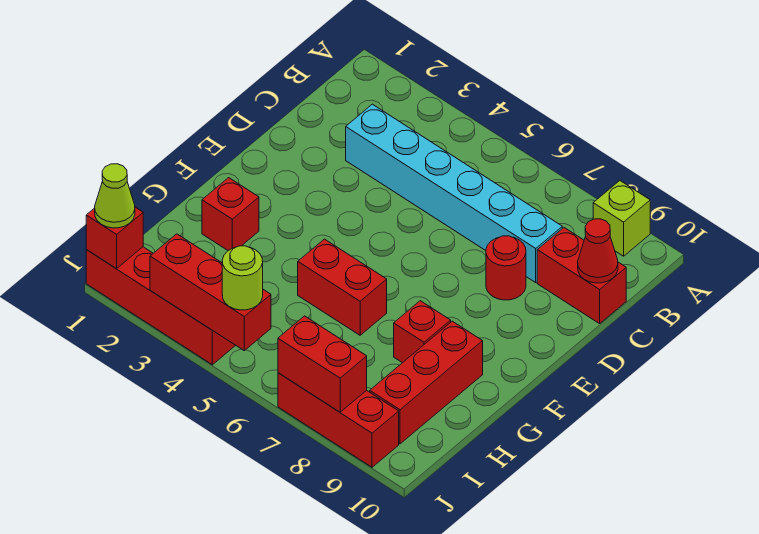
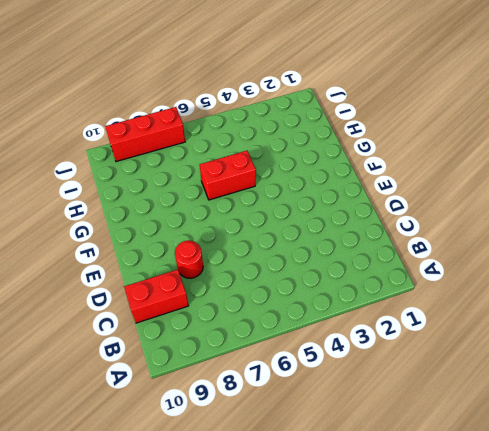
none -> lime brick A9 level 1
none -> cyan brick C3:C8 level 1
none -> red brick G2 level 1

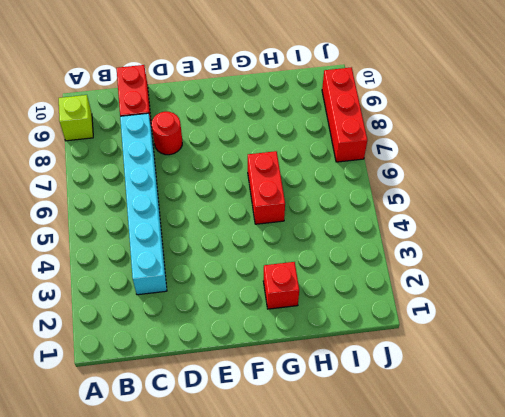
none -> red brick G8 level 1
none -> red brick G9:I9 level 1
none -> red brick J1:J4 level 1

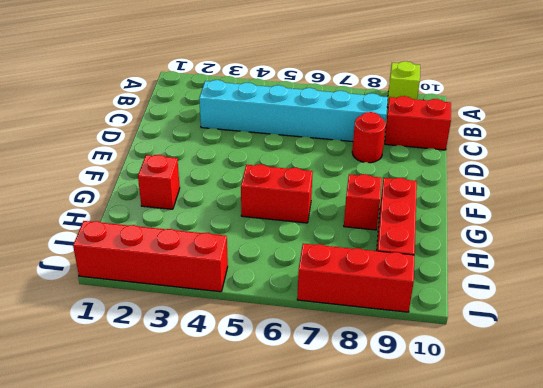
none -> red cone C10 level 2
none -> red brick J1 level 2
none -> red brick J3:J5 level 2

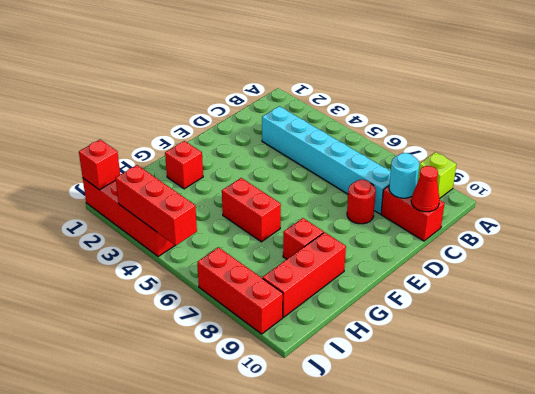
cyan round brick C9 level 2 -> none
none -> red brick J7:J8 level 2
none -> lime cone J1 level 3
none -> lime round brick J5 level 3

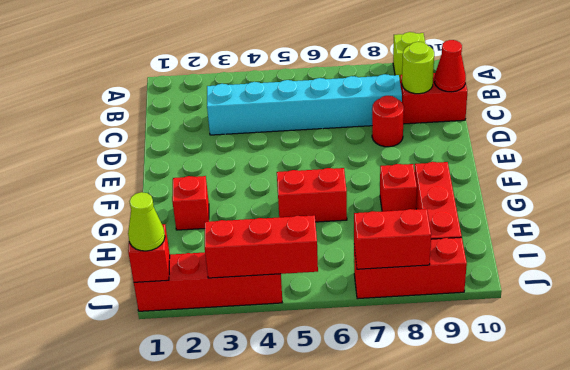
lime round brick C9 level 2 -> lime round brick J5 level 3

